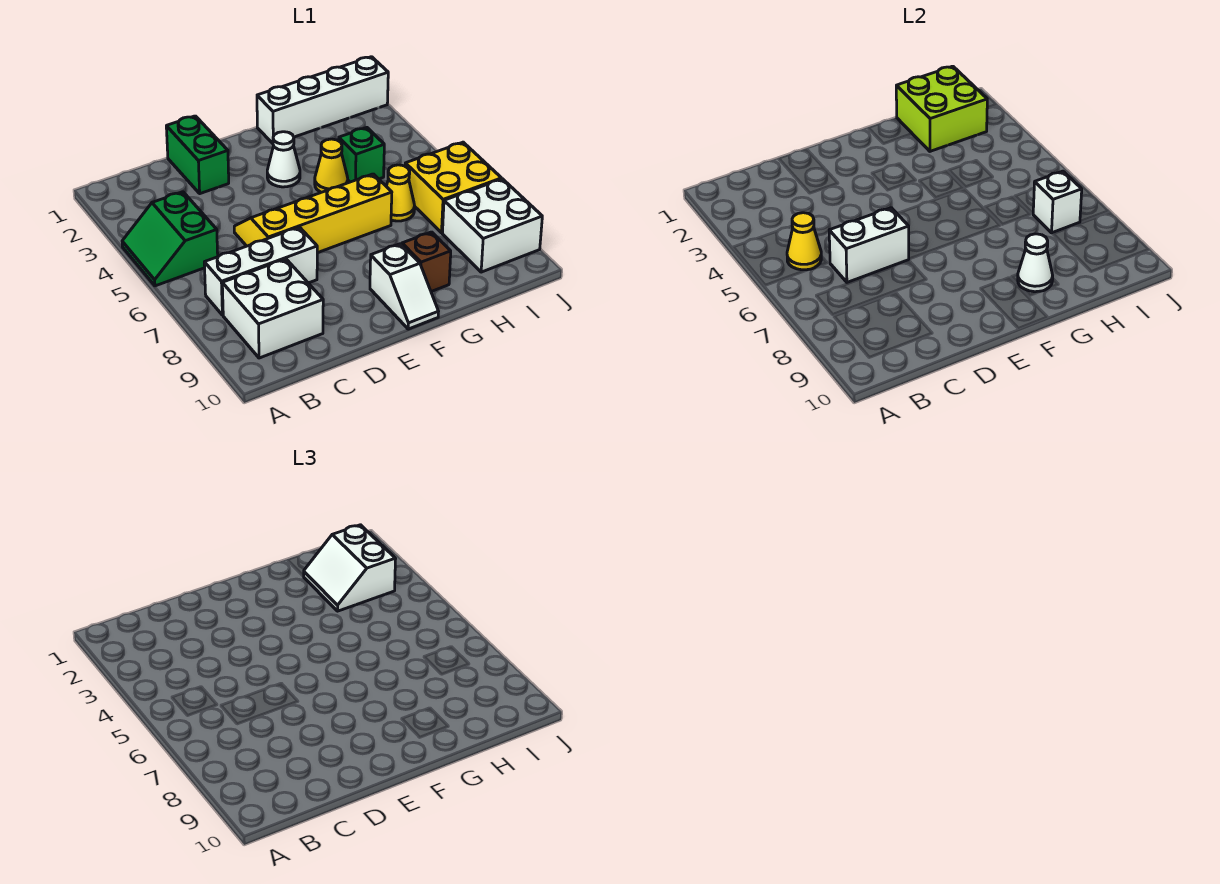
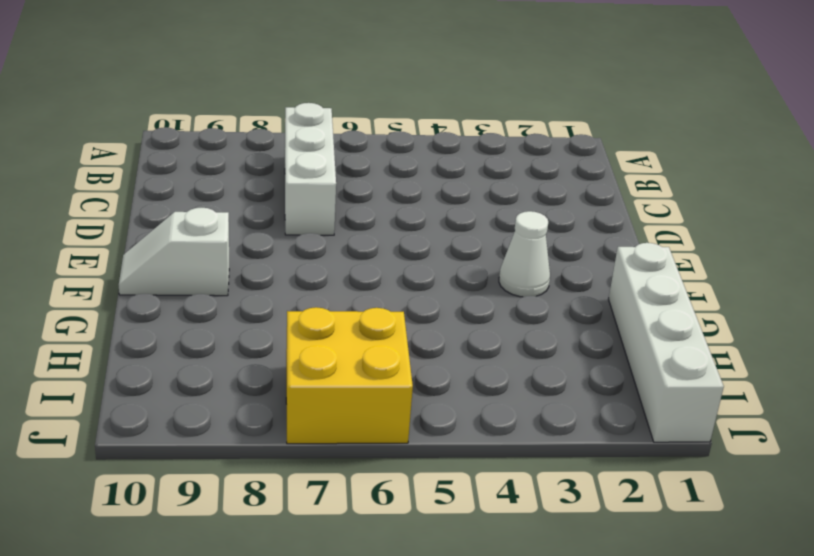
none -> green slope A4:B5 level 1 top B
none -> white brick B8:C9 level 1
none -> green brick D1:D2 level 1

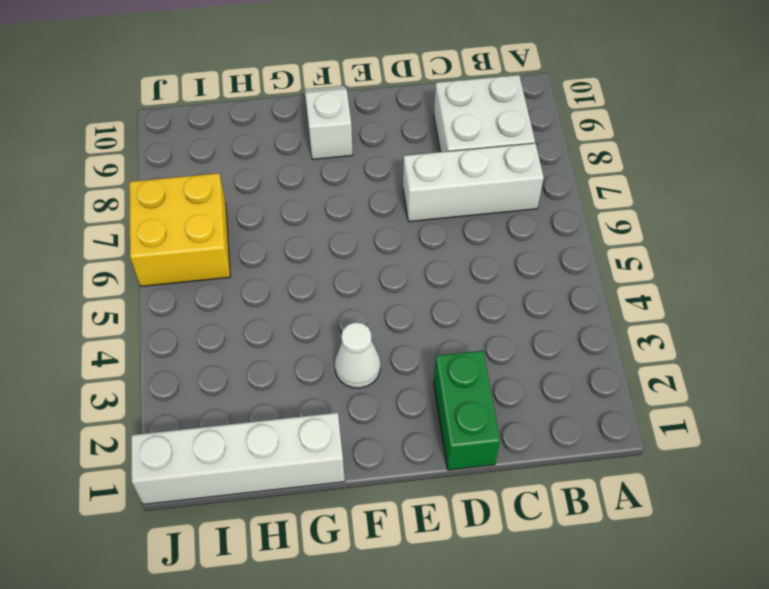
none -> green slope A4:B5 level 1 top B
none -> yellow slope D5:G6 level 1 top 6
none -> yellow cone G4 level 1

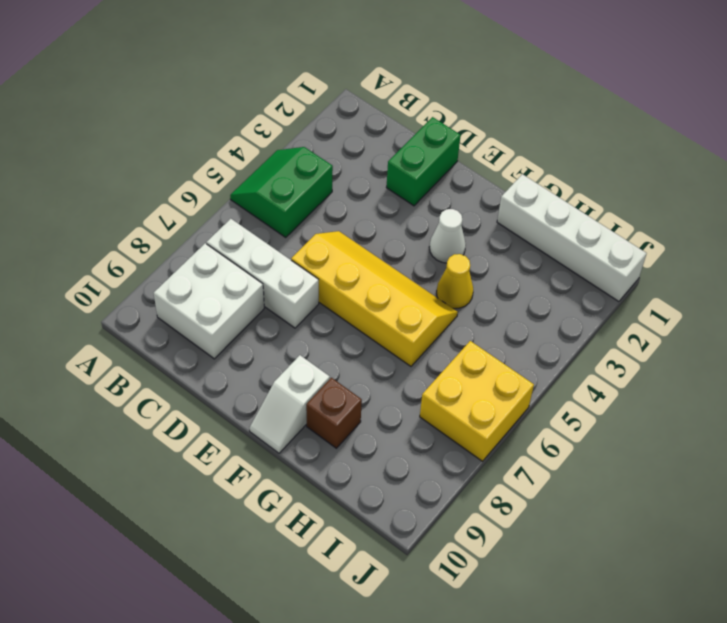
none -> green brick H4 level 1
none -> yellow cone H6 level 1
none -> white brick I8:J9 level 1

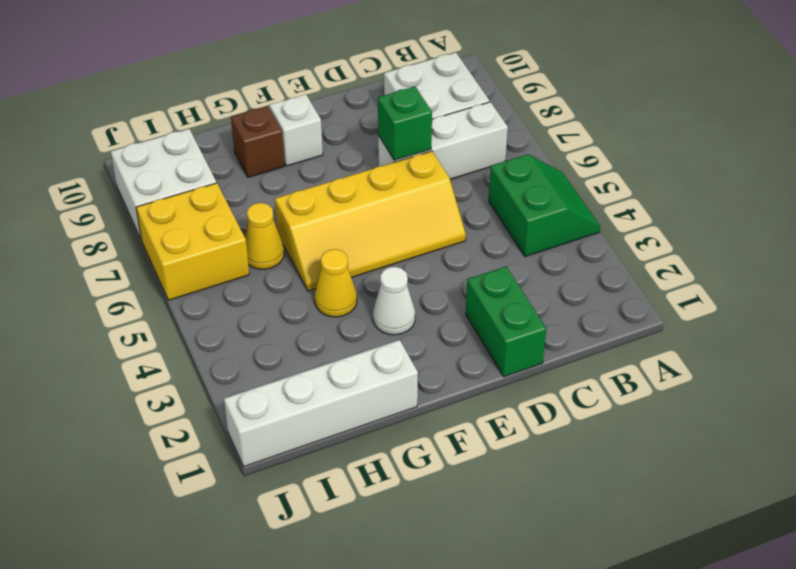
green brick D7 level 2 -> green brick H4 level 1
none -> yellow cone B5 level 2
none -> white brick C6:D6 level 2
none -> white cone G9 level 2

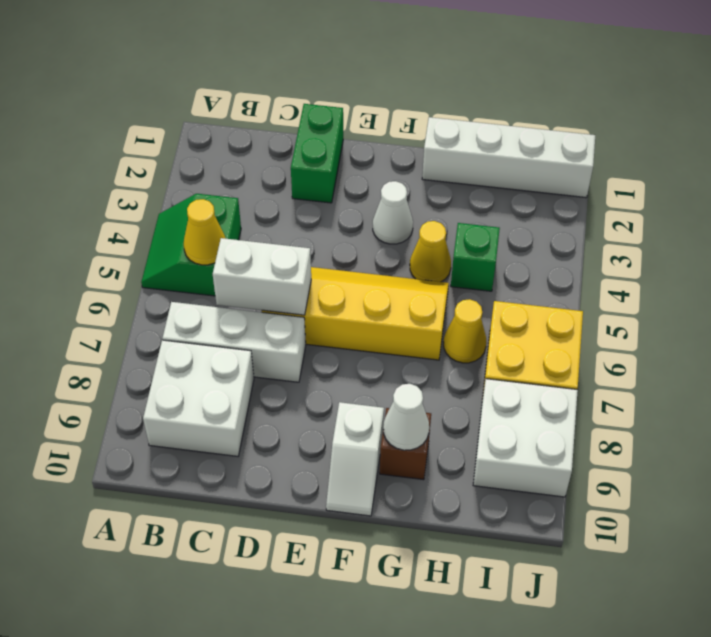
none -> lime brick H1:I2 level 2
none -> white brick I7 level 2
none -> white slope H2:I3 level 3 top I

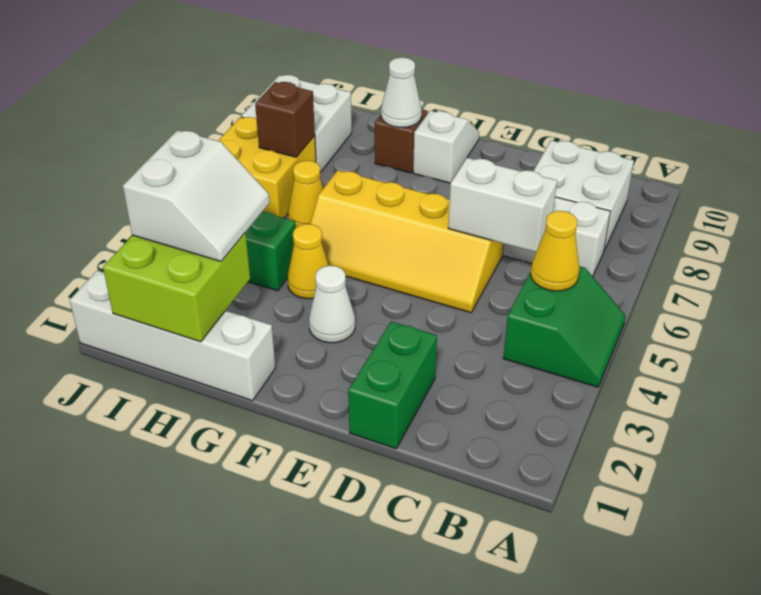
brown brick I7 level 2 -> white brick I7 level 2

